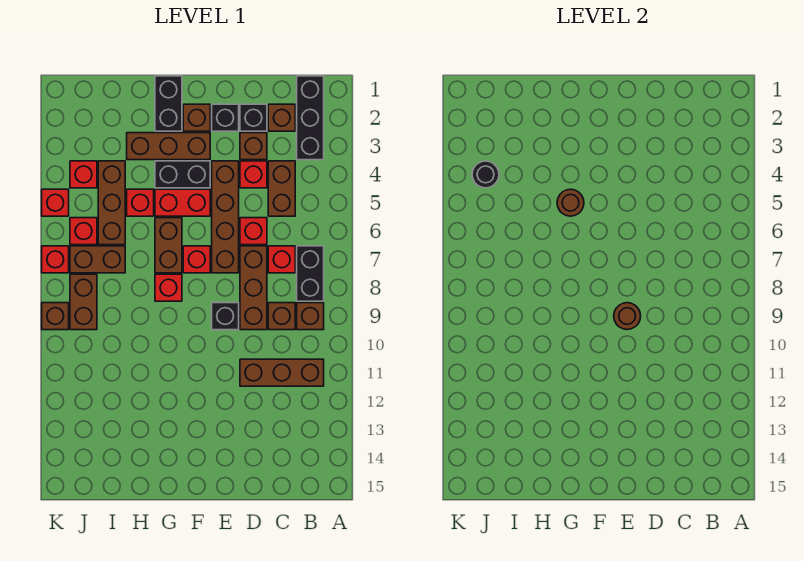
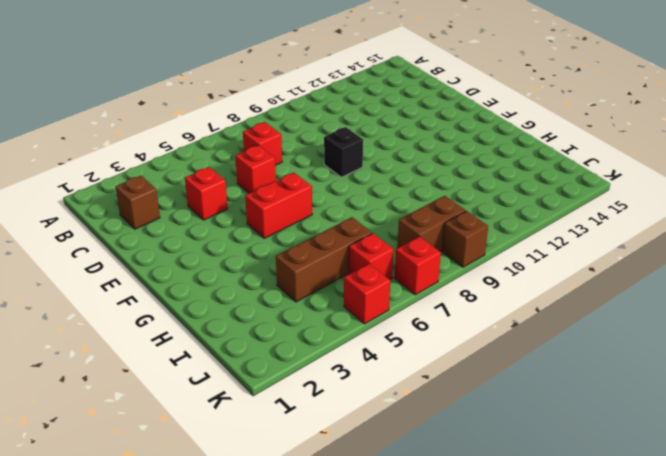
red brick F5:F6 level 1 -> red brick F5:G5 level 1
none -> black brick B1:B3 level 1
none -> black brick B7:B8 level 1
none -> brown brick B9 level 1
none -> brown brick B11:D11 level 1

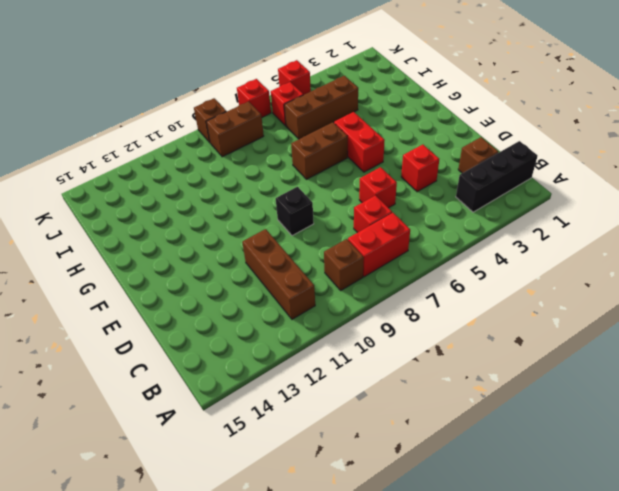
red brick B7:B8 level 1 -> black brick B7:B8 level 1
none -> brown brick C4:C5 level 1
none -> brown brick C9 level 1
none -> black brick D2 level 1
none -> brown brick D3 level 1

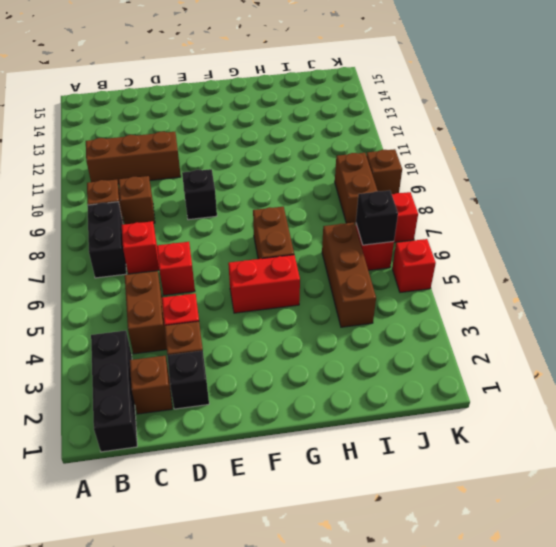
black brick J6 level 2 -> black brick E2 level 1
none -> brown brick D7:D9 level 1
none -> brown brick E4:E7 level 1
none -> brown brick F2 level 1
none -> brown brick F3:H3 level 1

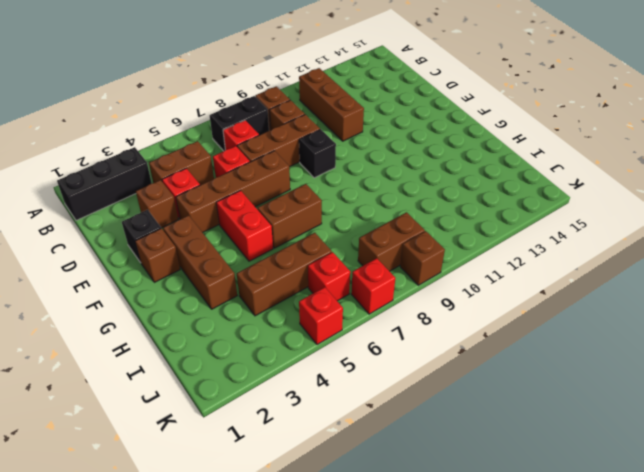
none -> brown brick C2 level 1
none -> black brick D2 level 1
none -> black brick F4:G4 level 1
none -> red brick F7 level 1

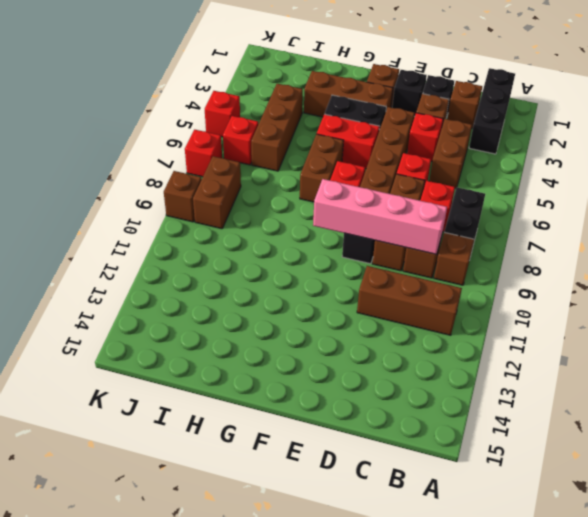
pink brick C9:F9 level 2 -> brown round brick E9 level 2
none -> black brick G1:G2 level 1
none -> red brick G8 level 1
none -> red brick H5 level 1
none -> brown brick I7:J7 level 1

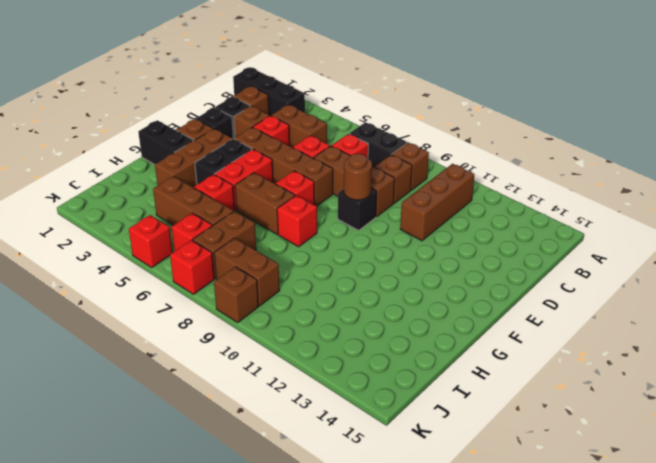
none -> red brick J4 level 1
none -> brown round brick G5 level 2
none -> black round brick J4 level 2

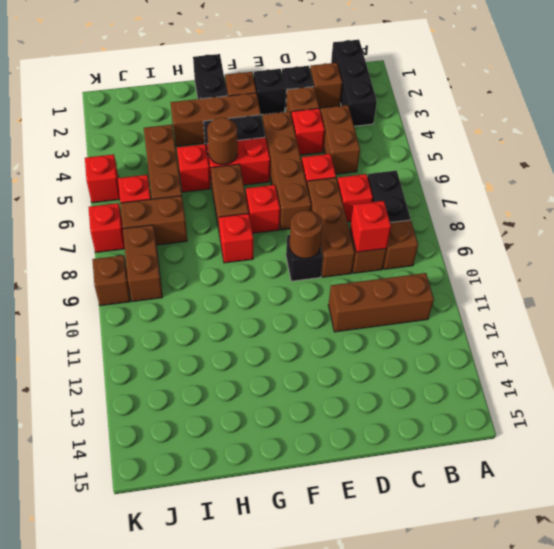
red brick C9 level 2 -> red brick J4 level 1
none -> black round brick J4 level 2

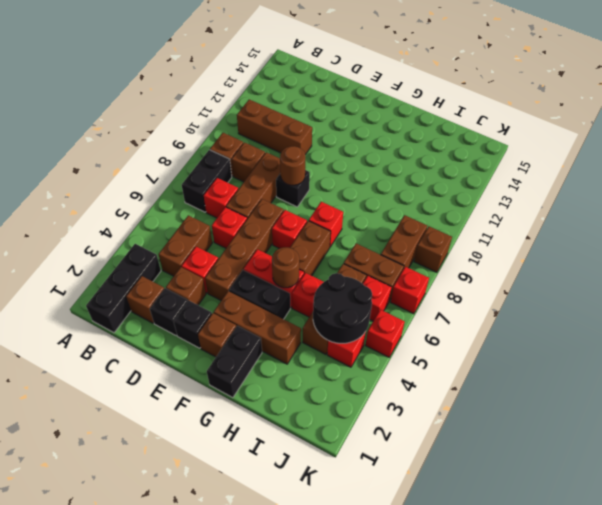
black round brick I4:J5 level 2 -> black round brick J4 level 2

